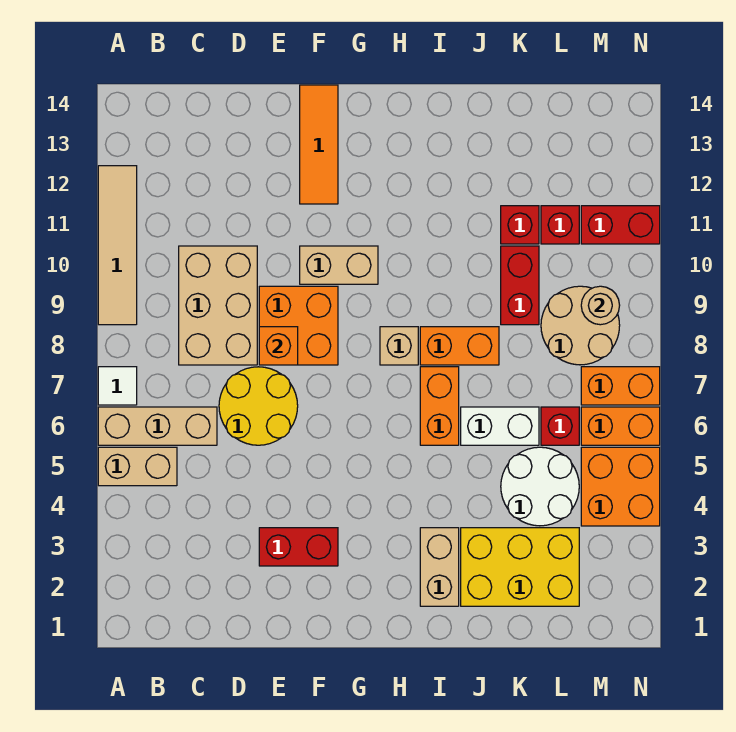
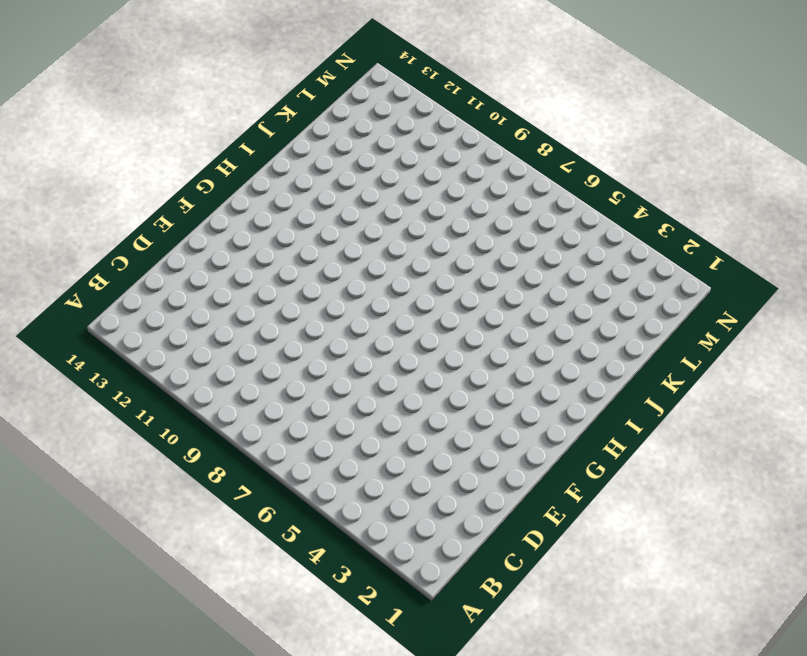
none -> tan brick A5:B5 level 1
none -> tan brick A6:C6 level 1
none -> white tile A7 level 1

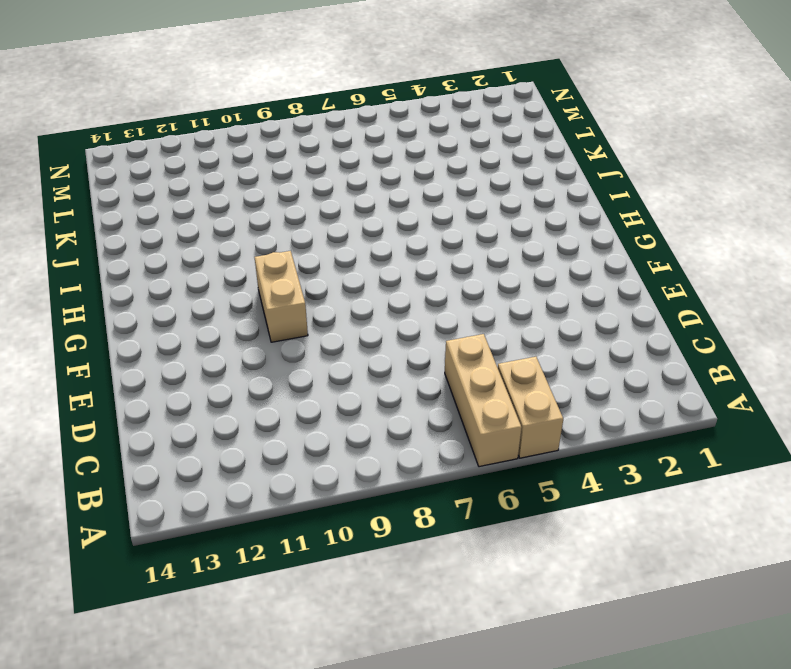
none -> white tile A7 level 1
none -> tan tile A9:A12 level 1
none -> tan brick C8:D10 level 1

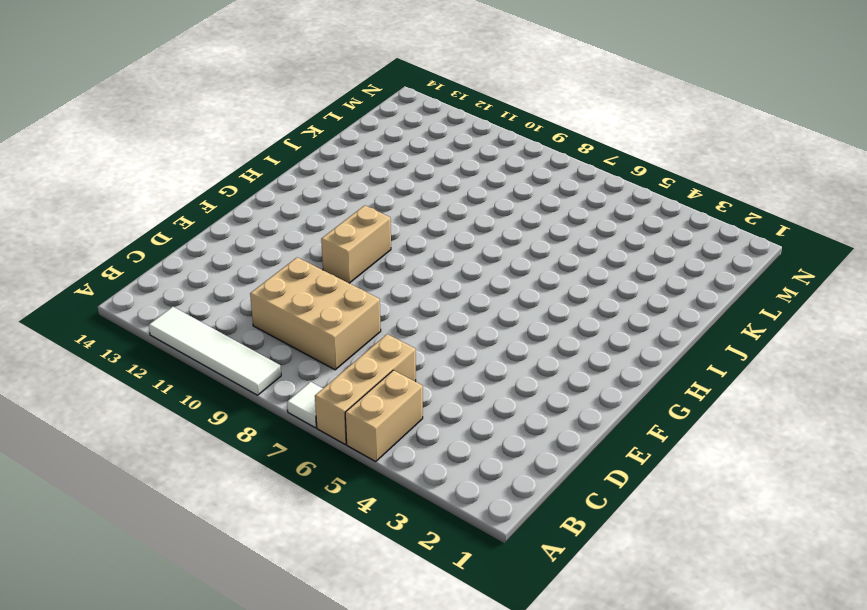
white tile A9:A12 level 1 -> tan tile A9:A12 level 1
none -> yellow round brick D6:E7 level 1
none -> red brick E3:F3 level 1
none -> orange brick E8:F9 level 1

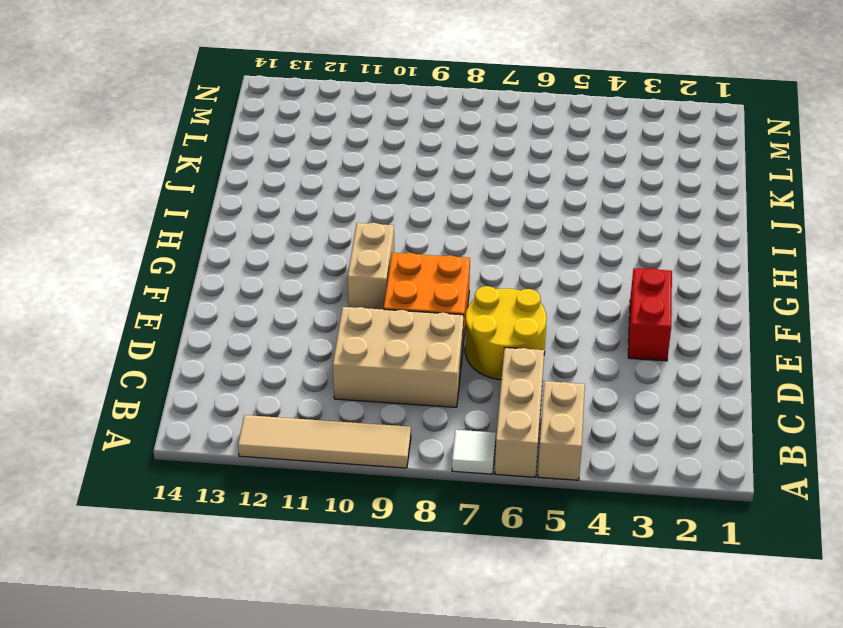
none -> orange tile F12:F14 level 1
none -> tan brick H8 level 1
none -> tan brick I2:I3 level 1

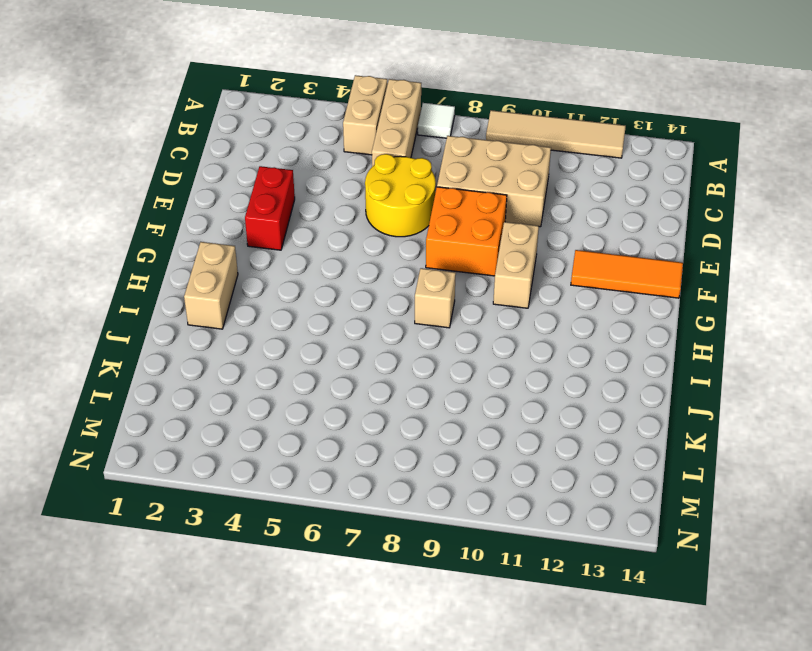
tan brick H2:I2 level 1 -> tan brick I2:I3 level 1
none -> orange brick I6:I7 level 1
none -> orange brick I8:J8 level 1
none -> yellow brick J2:L3 level 1

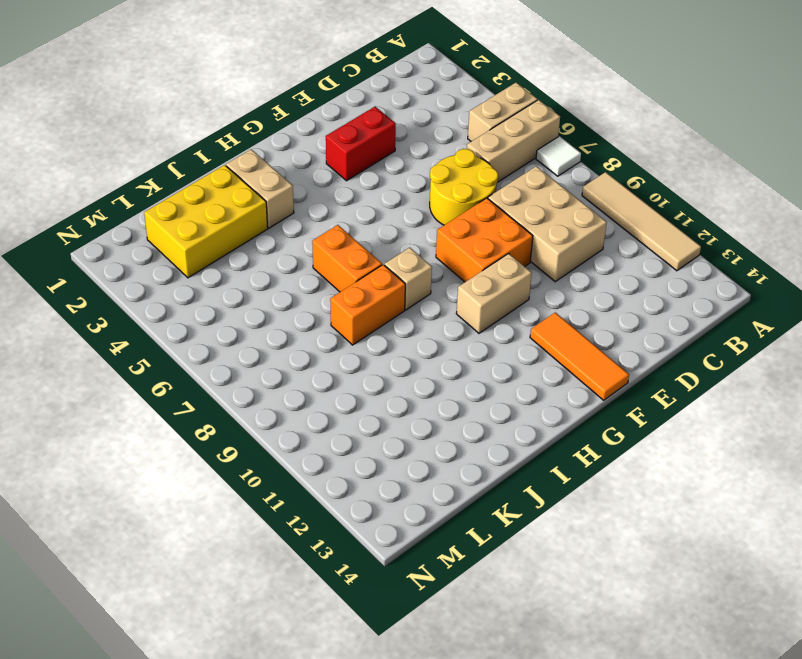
none -> white brick J6:K6 level 1
none -> white round brick K4:L5 level 1
none -> red brick K9:K10 level 1

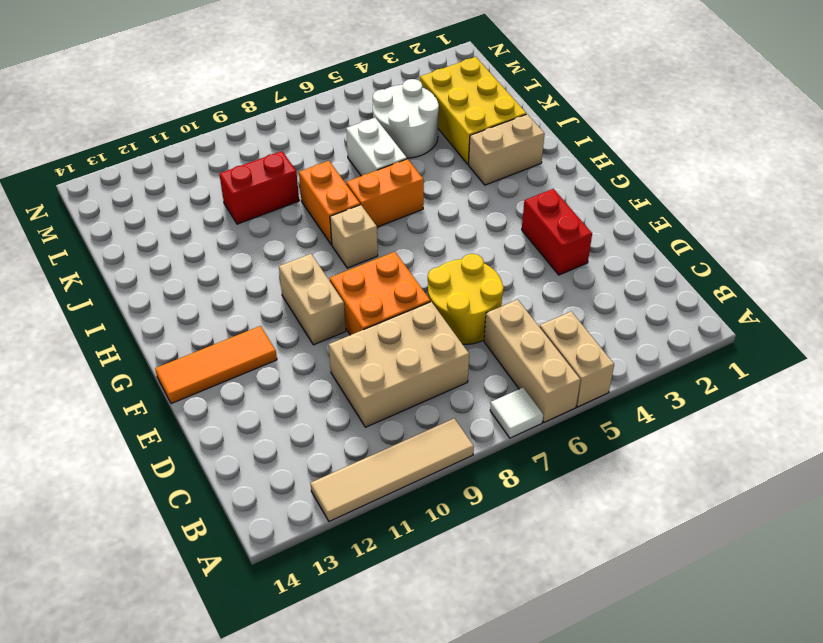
none -> red brick K11 level 1
none -> red brick L6 level 1
none -> tan round brick L8:M9 level 1

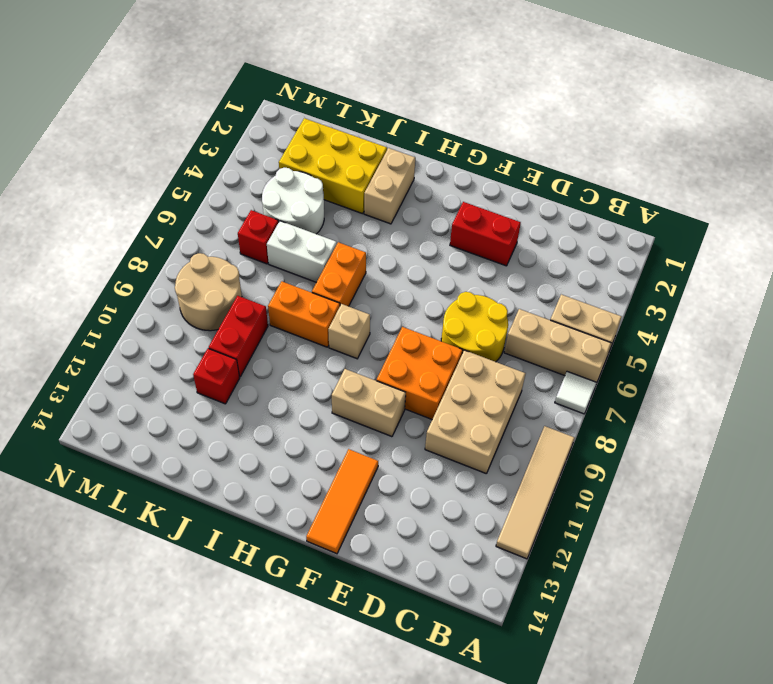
none -> red brick L11 level 1
none -> orange brick M4:N5 level 1
none -> orange brick M6:N6 level 1

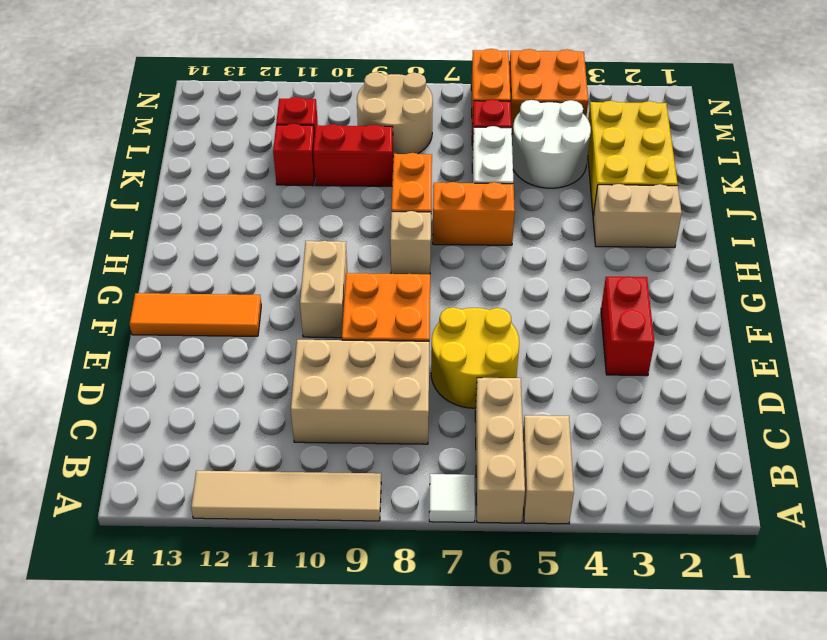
none -> orange brick M7:N7 level 1
none -> red brick M11:N11 level 1
none -> orange brick E8 level 2

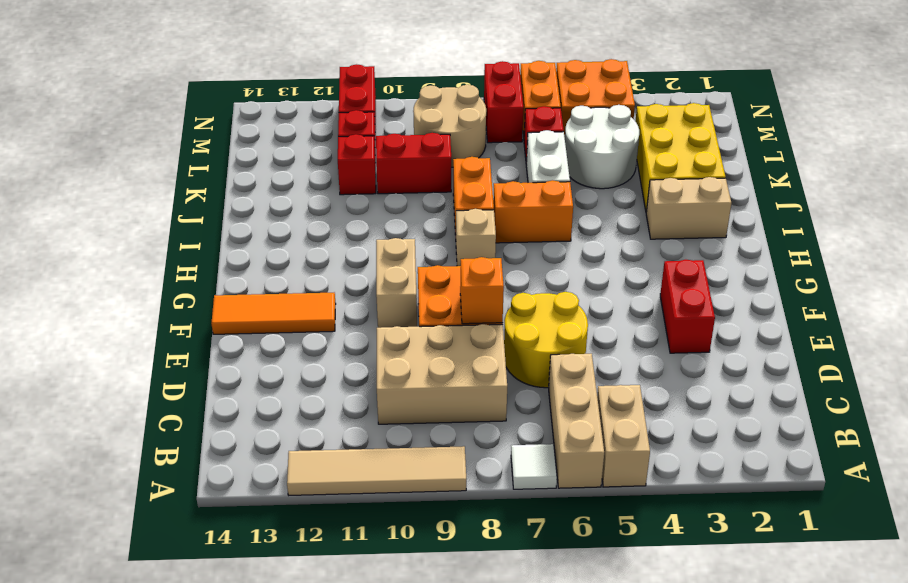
red brick M7:N7 level 1 -> orange brick M7:N7 level 1
none -> tan round brick M9 level 2

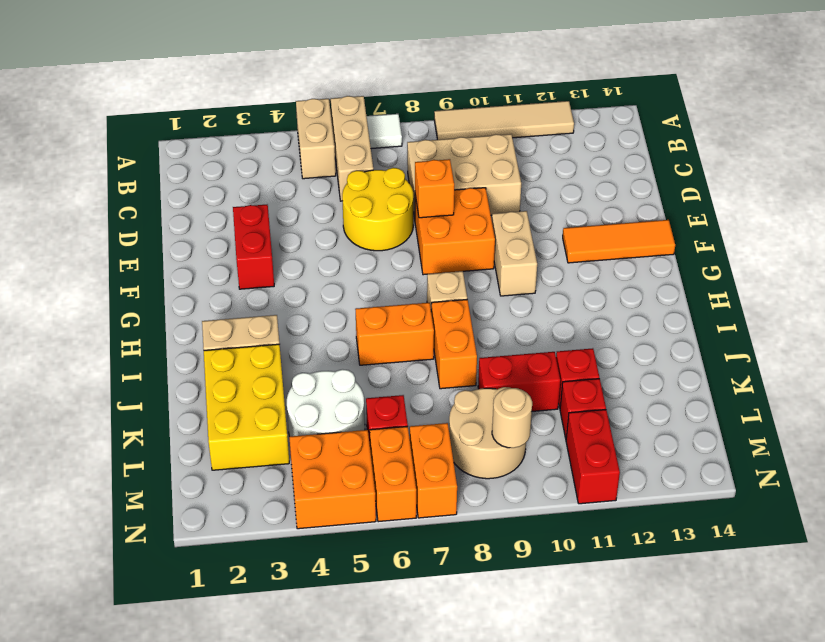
none -> white brick J6:K6 level 1

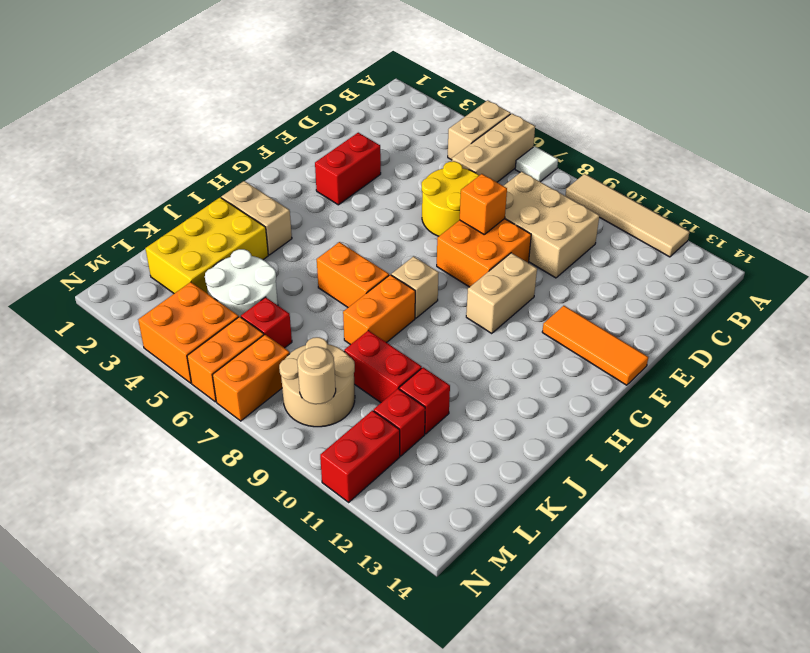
none -> white brick J6:K6 level 1

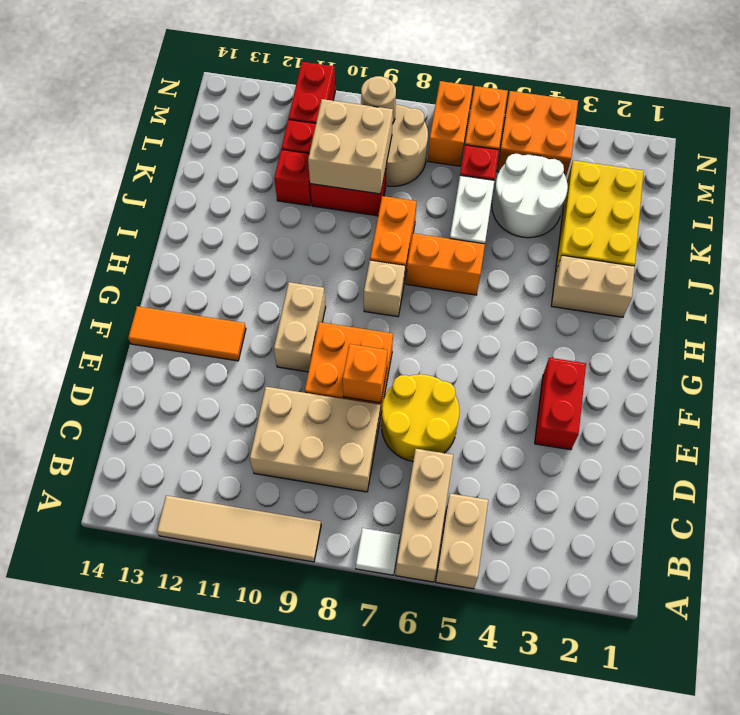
tan brick K9:L10 level 2 -> none

